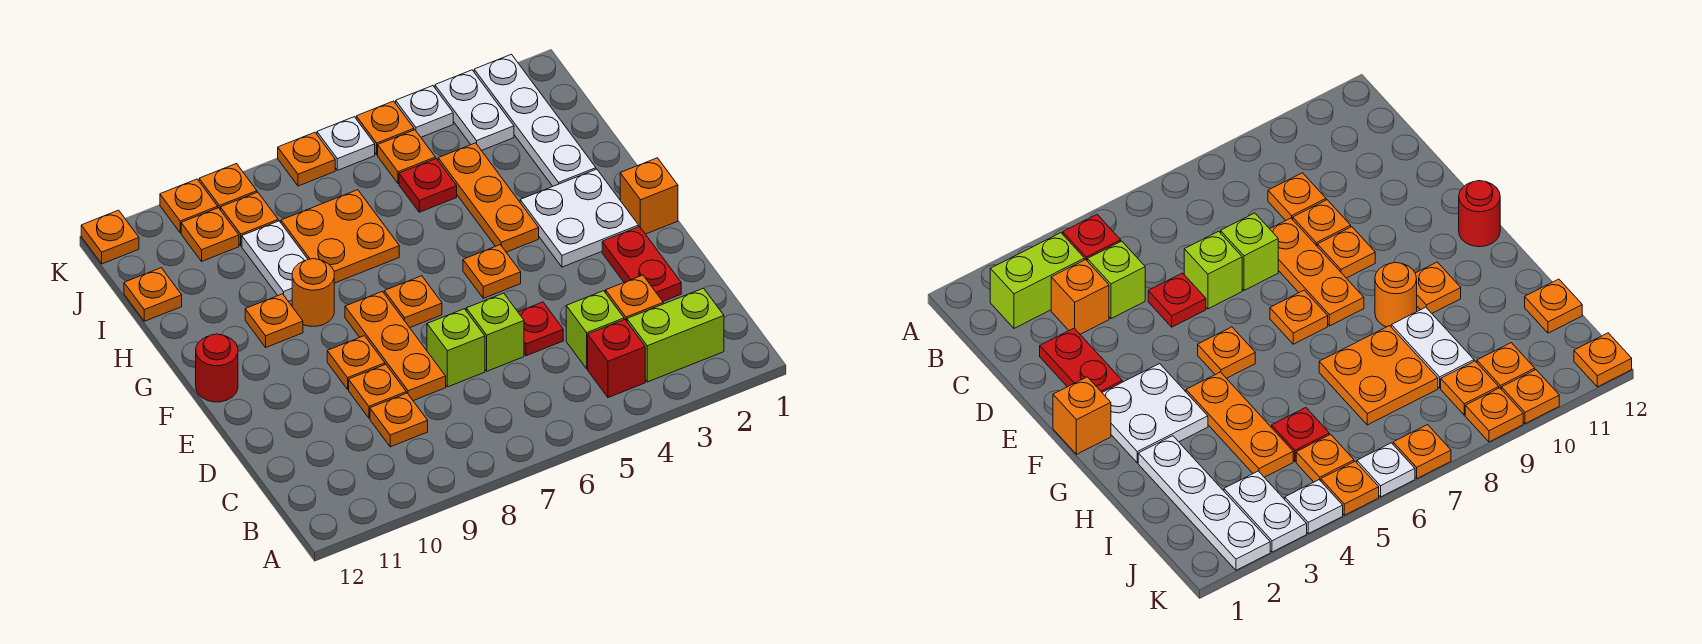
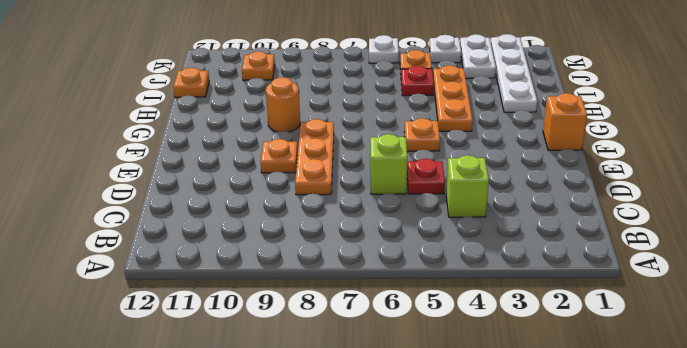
none -> lime brick B2:B3 level 1
none -> red brick B4 level 1
none -> orange brick C3 level 1
none -> orange plate C9 level 1

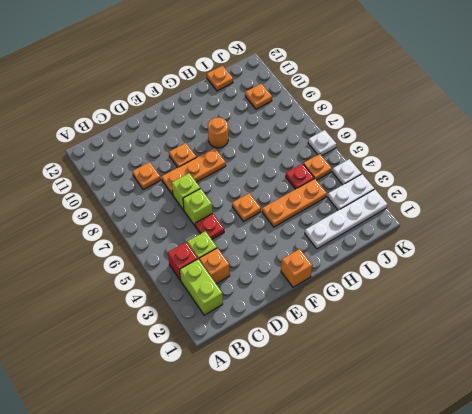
none -> red plate D2:E2 level 1
none -> orange plate D9 level 1
none -> white plate F2:G3 level 1
none -> orange plate F7 level 1

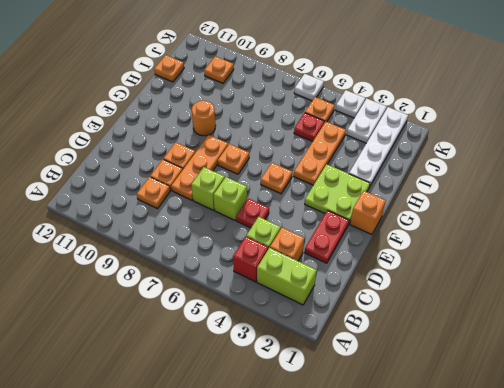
lime plate F2:G3 level 1 -> white plate F2:G3 level 1
none -> red round brick F12 level 1
none -> orange plate G10 level 1
none -> orange plate H7:I8 level 1
none -> white plate H9:I9 level 1

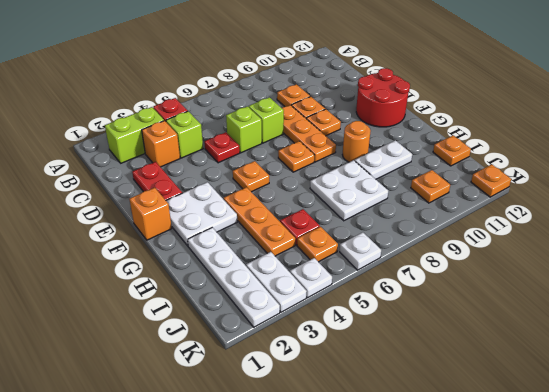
red round brick E11:F12 level 1 -> red round brick F12 level 1
white plate H7:I8 level 1 -> orange plate H7:I8 level 1
white plate H9:H10 level 1 -> white plate H9:I9 level 1
none -> orange plate G10 level 1
none -> orange plate J9 level 1
none -> orange plate K5 level 1
none -> orange plate K7 level 1

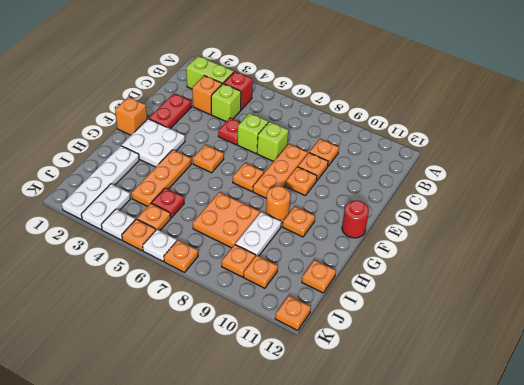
none -> orange plate K9 level 1
none -> orange plate K10 level 1

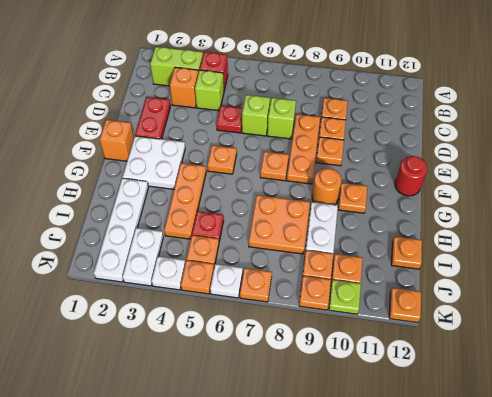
lime plate K10 level 1 -> orange plate K10 level 1

